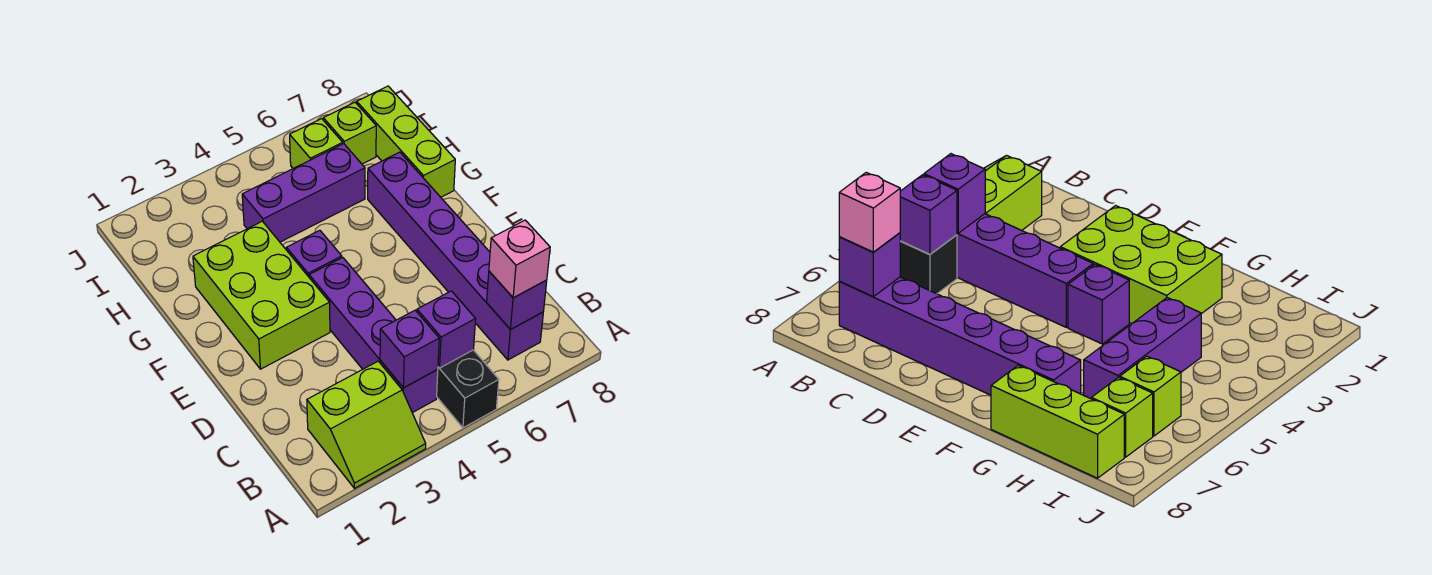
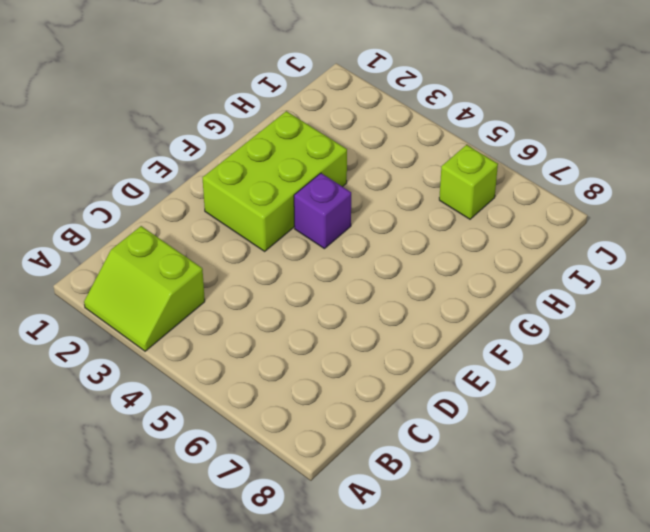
none -> black brick A5:B5 level 1
none -> purple brick B4:E4 level 1
none -> purple brick B7:G7 level 1

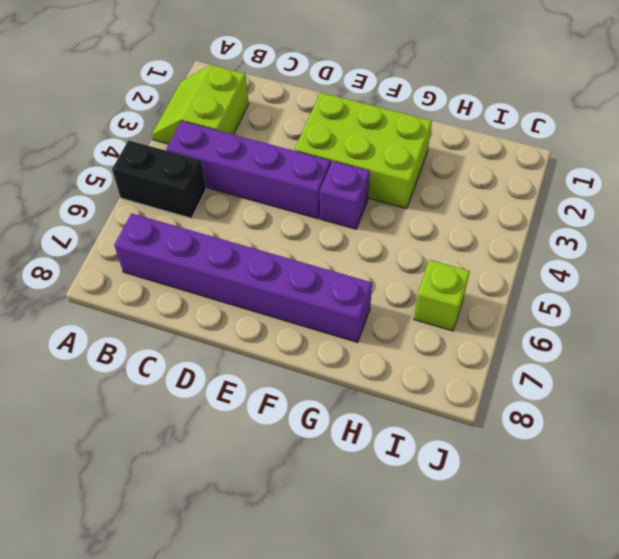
none -> lime brick G8:I8 level 1
none -> purple brick H4:H6 level 1
none -> lime brick I7 level 1

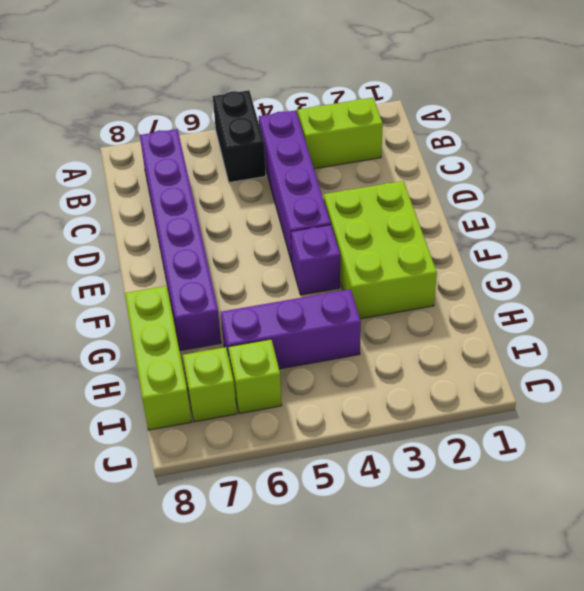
none -> purple brick B4 level 2
none -> purple brick B5 level 2
none -> purple brick B7 level 2

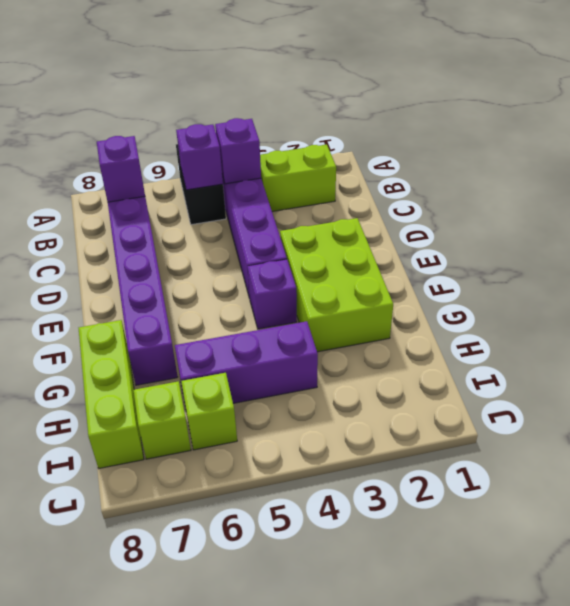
none -> pink brick B7 level 3

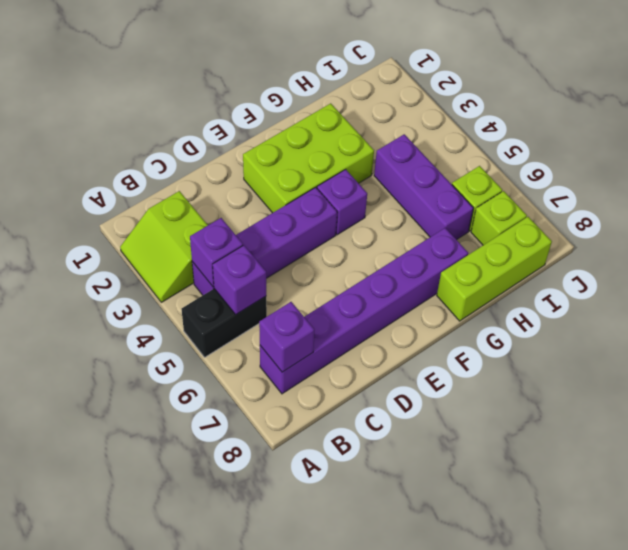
none -> pink brick B7 level 3

